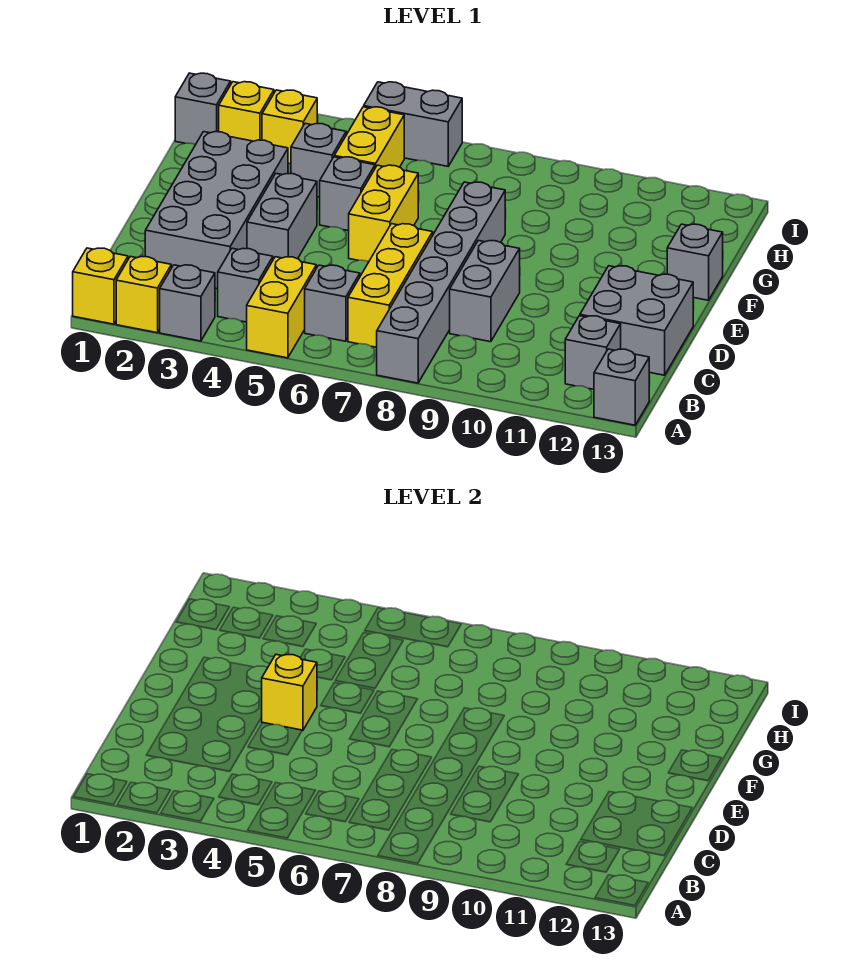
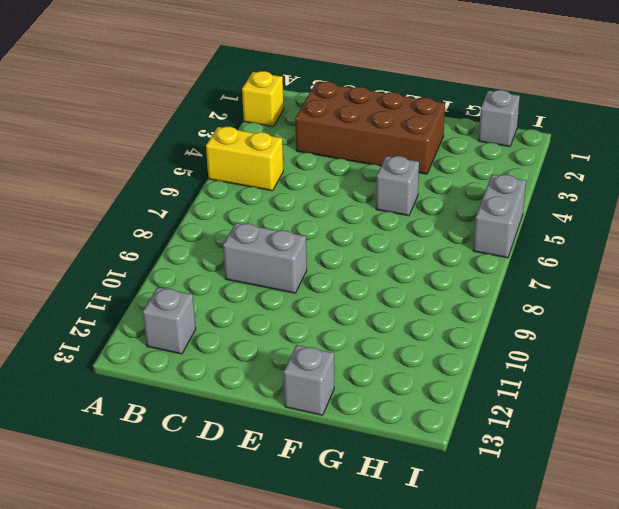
brown brick C2:F3 level 1 -> grey brick C2:F3 level 1
none -> yellow brick A1 level 1
none -> grey brick A3 level 1
none -> grey brick A8:F8 level 1

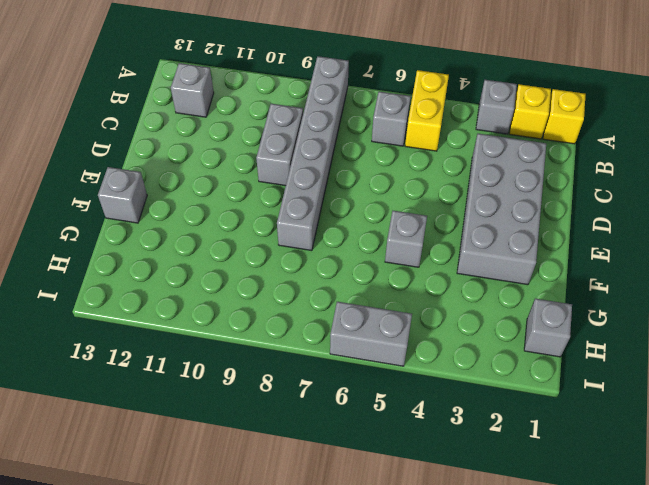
none -> grey brick A13 level 1
none -> grey brick B4 level 1
none -> yellow brick B7:D7 level 1

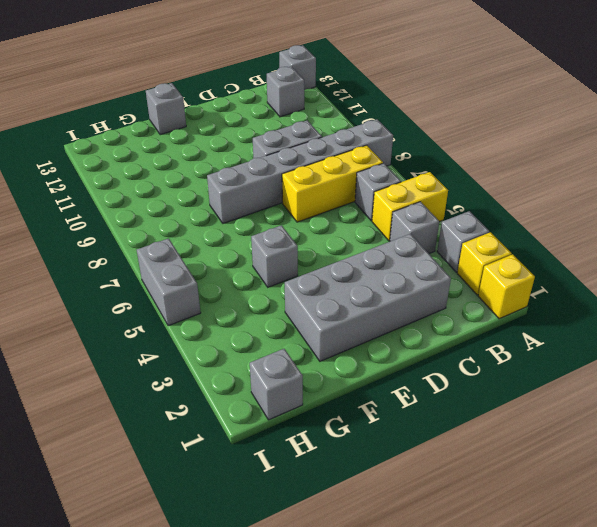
none -> grey brick C12:D13 level 1
none -> grey brick D4:E4 level 1
none -> yellow brick E6:F6 level 1

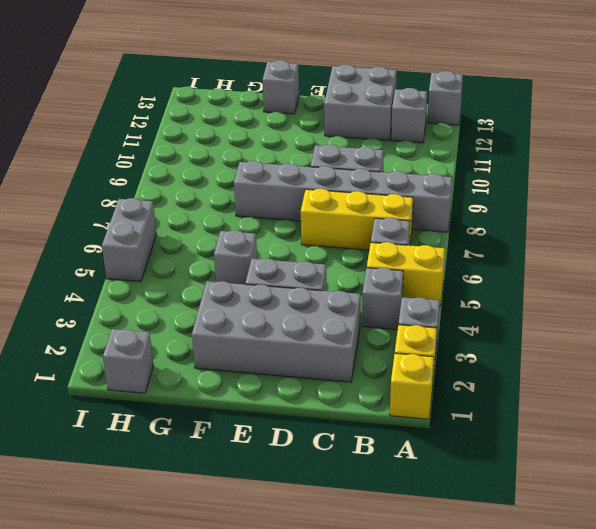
none -> yellow brick E6:F6 level 1
none -> grey brick G4 level 1
none -> yellow brick G5:H5 level 1

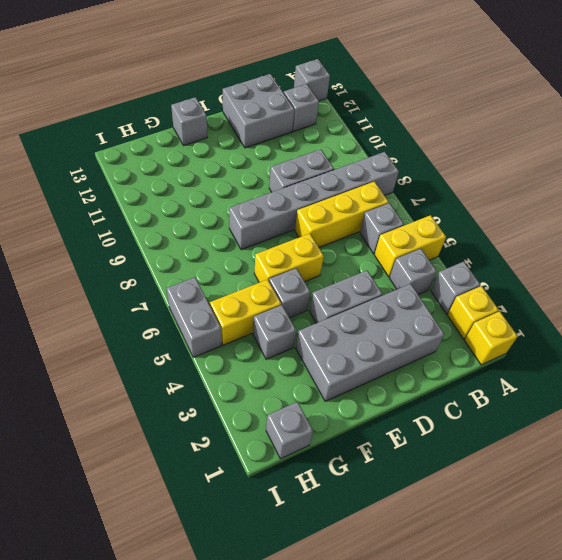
none -> yellow brick H2 level 1
none -> yellow brick H3 level 1
none -> yellow brick E4 level 2

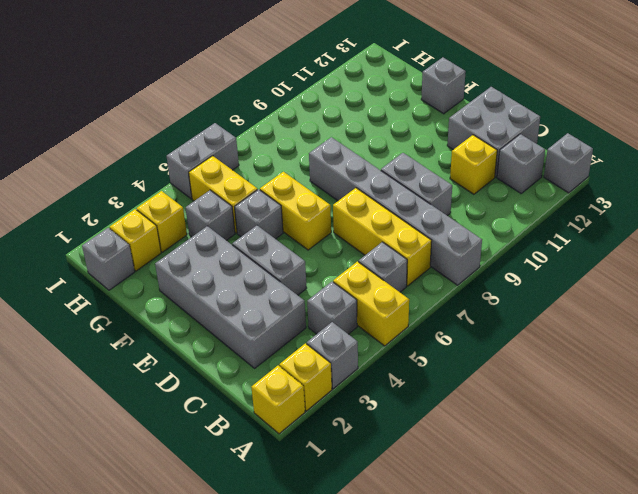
yellow brick C11 level 1 -> yellow brick E4 level 2

